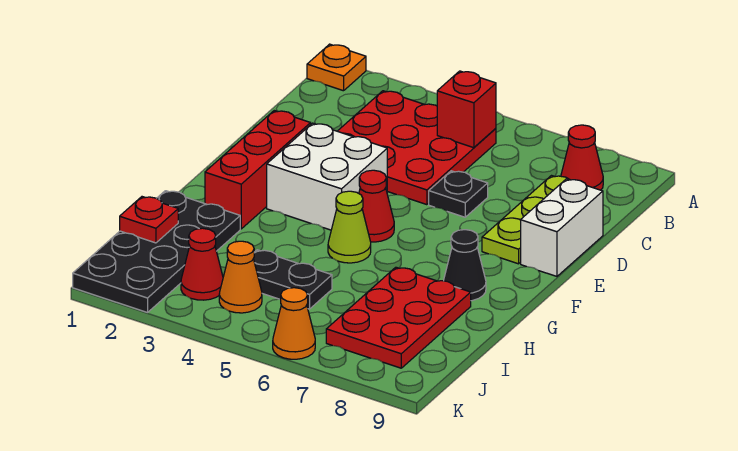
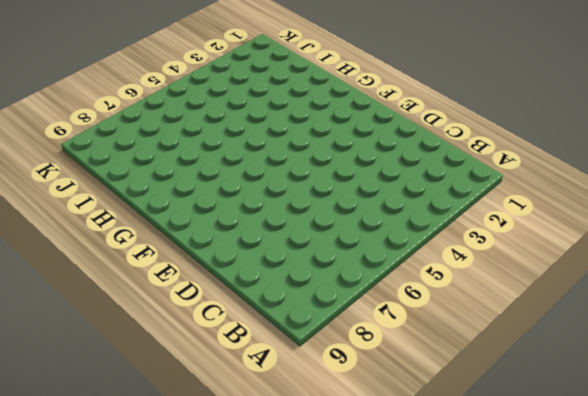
none -> orange plate A1 level 1
none -> red plate B3:D5 level 1
none -> red cone B8 level 1

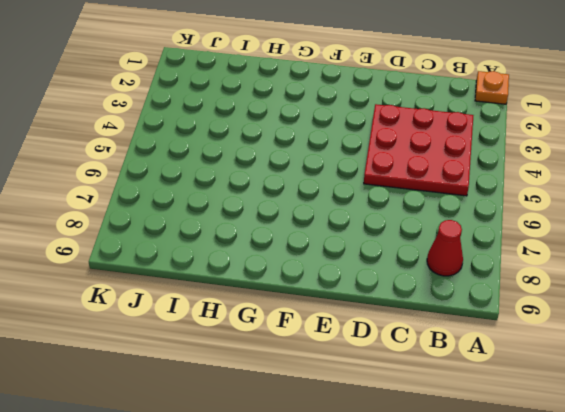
none -> lime plate C8:E8 level 1
none -> black plate D6 level 1
none -> white brick D9:E9 level 1

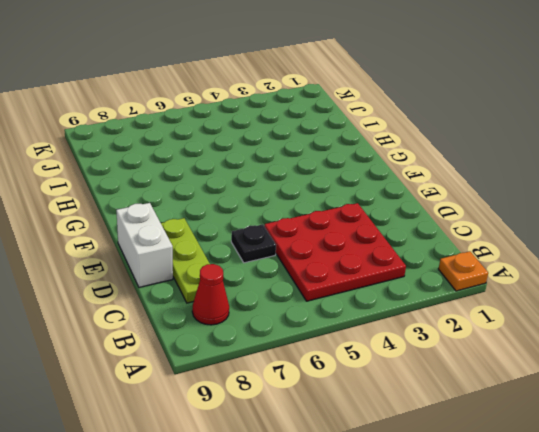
none -> red brick E2:G2 level 1
none -> white brick E3:F4 level 1
none -> red cone F5 level 1

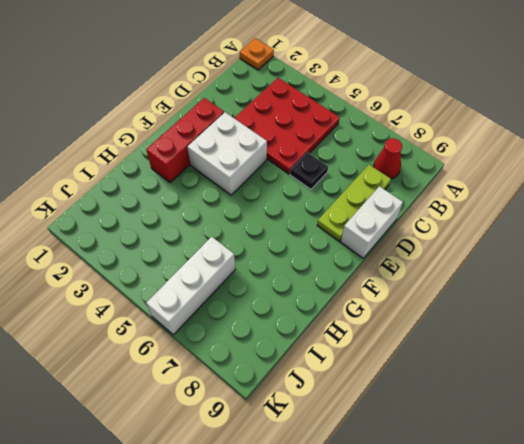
white brick I6:K6 level 1 -> orange cone K6 level 1
none -> red cone F5 level 1
none -> lime cone G5 level 1
none -> black cone G8 level 1

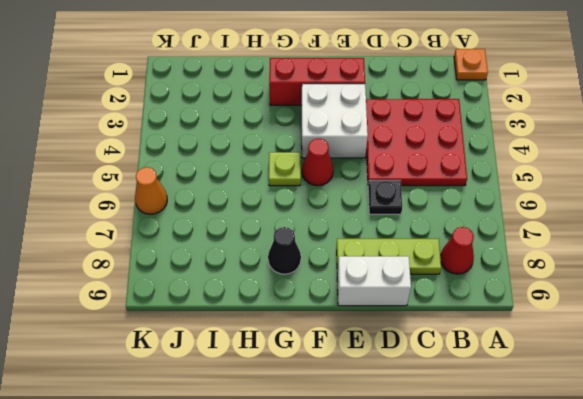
lime plate G5 level 1 -> lime cone G5 level 1
none -> black plate H1:K2 level 1
none -> red plate H7:J8 level 1
none -> black plate I4:I5 level 1

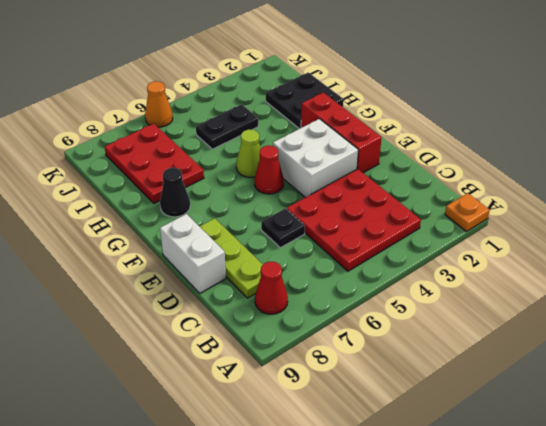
black plate H1:I2 level 1 -> black plate H1:K2 level 1
none -> red cone J3 level 1
none -> orange cone J4 level 1
none -> red brick B5 level 2

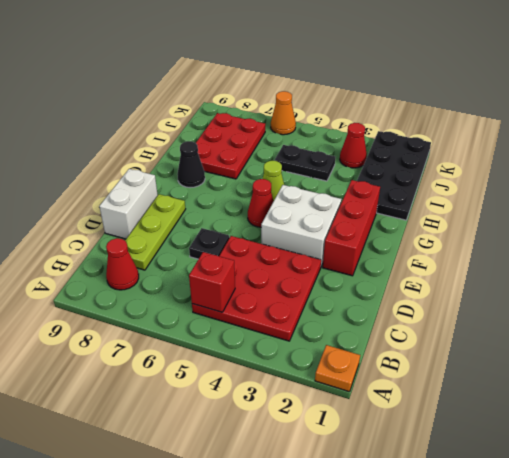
none -> orange cone J4 level 1
none -> red plate I1 level 2

